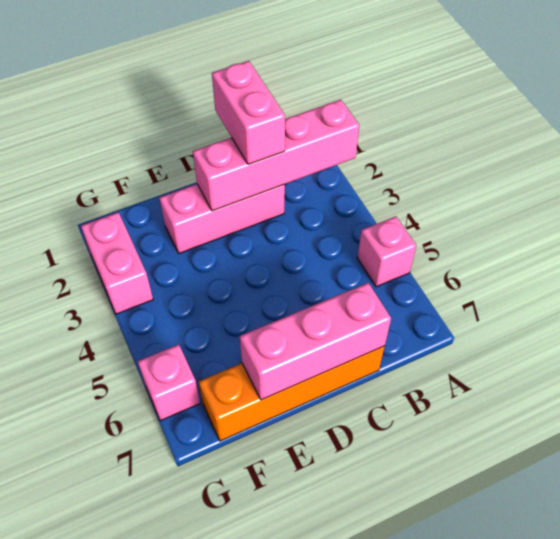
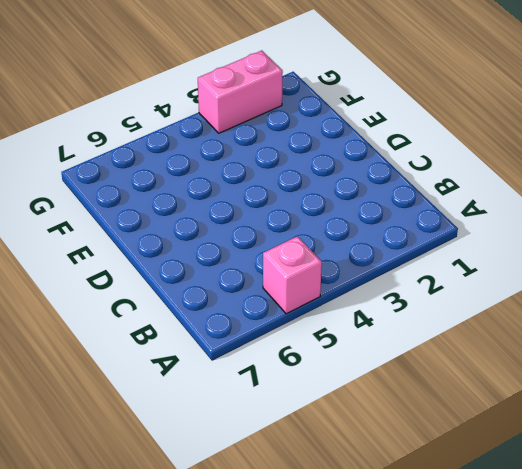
none -> pink brick C2:E2 level 1
none -> orange brick C7:F7 level 1

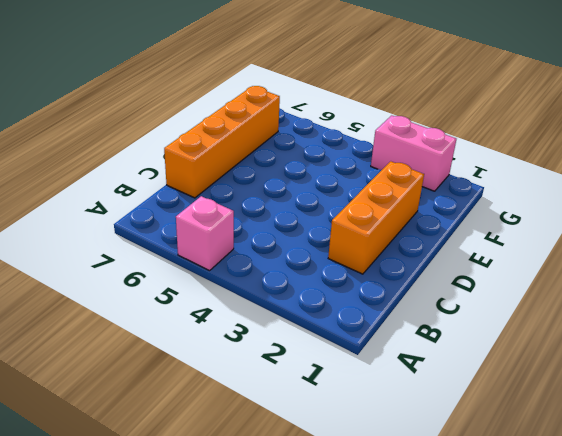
orange brick C2:E2 level 1 -> pink brick C2:E2 level 1
none -> pink brick G6 level 1
none -> pink brick A2:D2 level 2

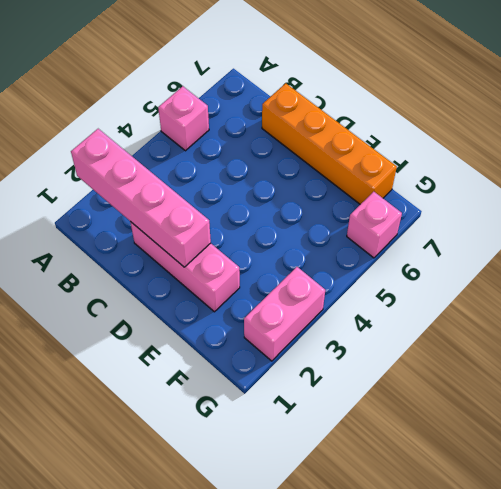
none -> pink brick C7:E7 level 2
none -> pink brick C1:C2 level 3

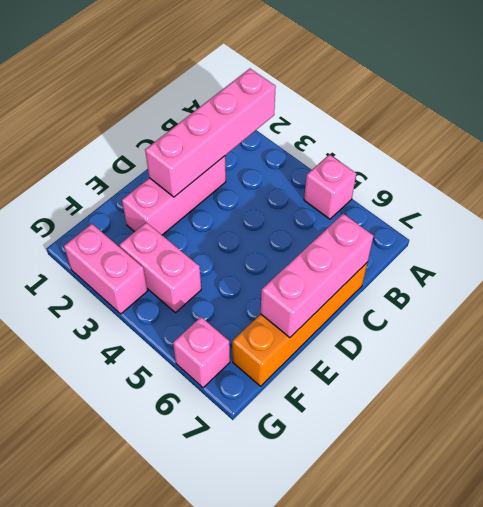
pink brick F3:F4 level 1 -> pink brick C1:C2 level 3

